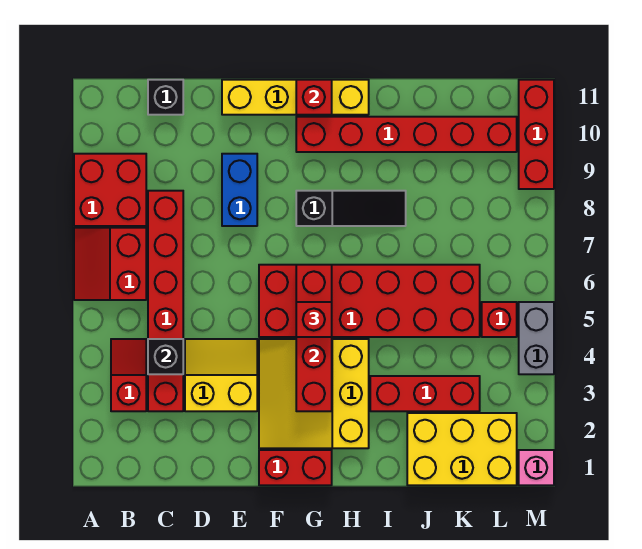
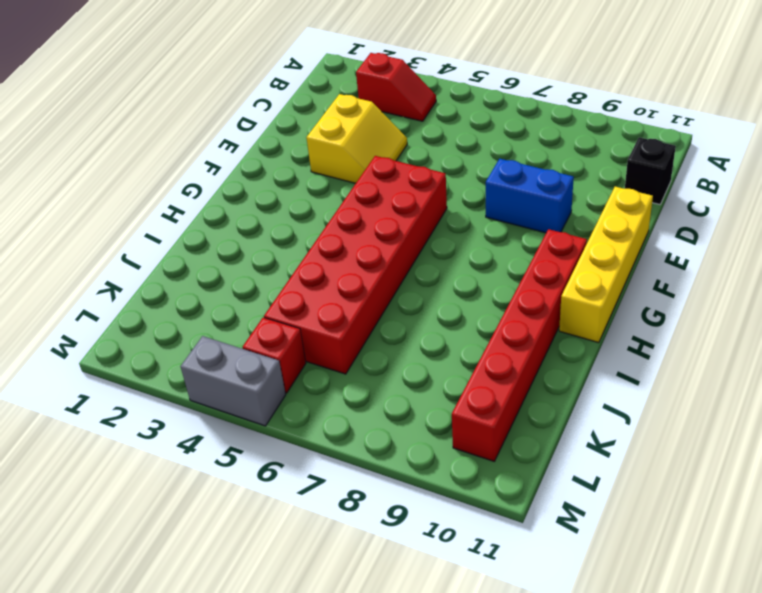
none -> red slope A6:B7 level 1 top B
none -> red brick A8:B9 level 1
none -> red brick C3:C8 level 1

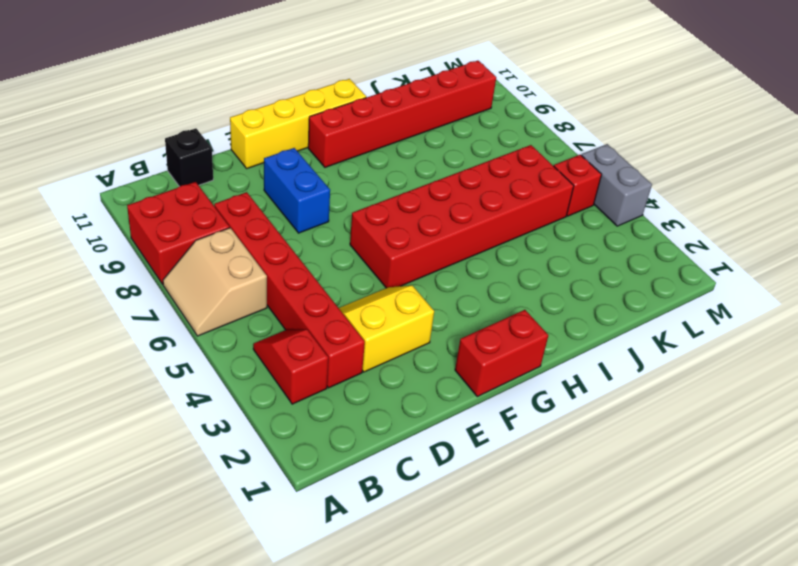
tan slope A6:B7 level 1 top B -> red slope A6:B7 level 1 top B
none -> yellow slope F2:H4 level 1 top H
none -> black slope G8:I8 level 1 top G
none -> red brick I3:K3 level 1

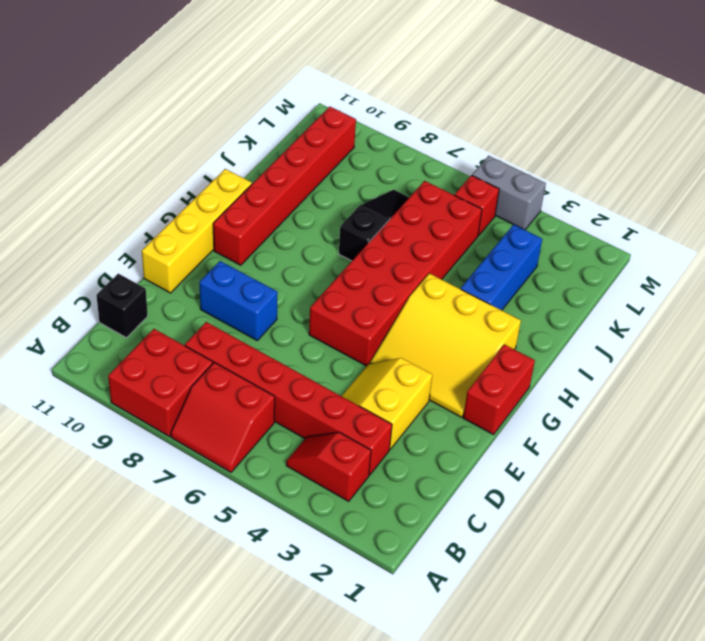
blue brick I3:K3 level 1 -> red brick I3:K3 level 1
black slope I7:K7 level 1 top I -> black slope G8:I8 level 1 top G
none -> yellow brick J1:L2 level 1
none -> pink brick M1 level 1
none -> red brick M9:M11 level 1

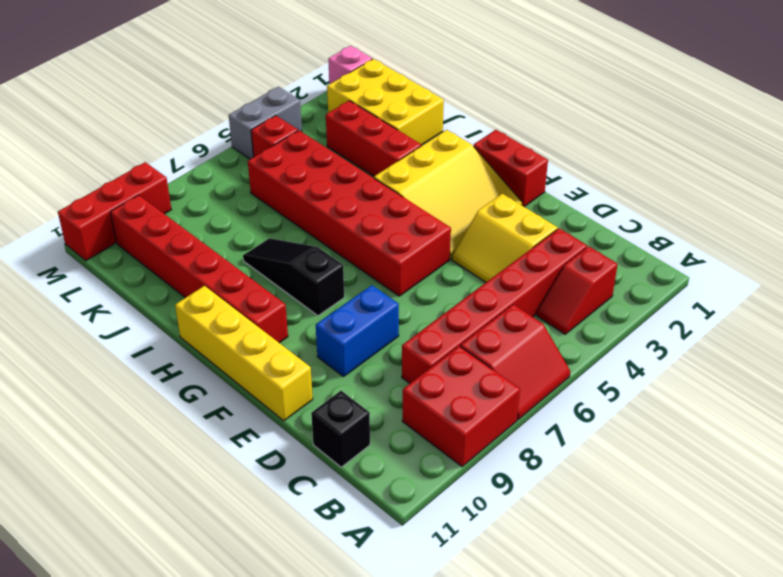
none -> black brick C4 level 2
none -> red brick G3:G6 level 2
none -> red brick G11 level 2

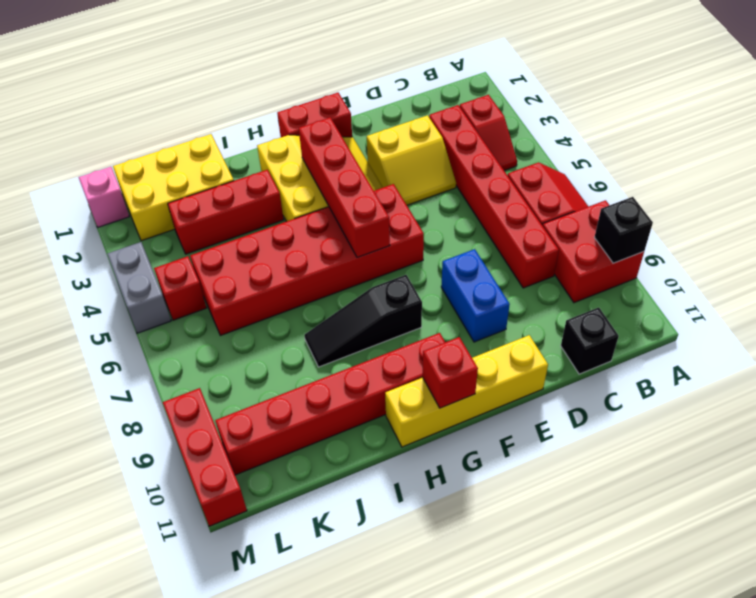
black brick A9 level 2 -> black brick C4 level 2
none -> red brick G5 level 3

